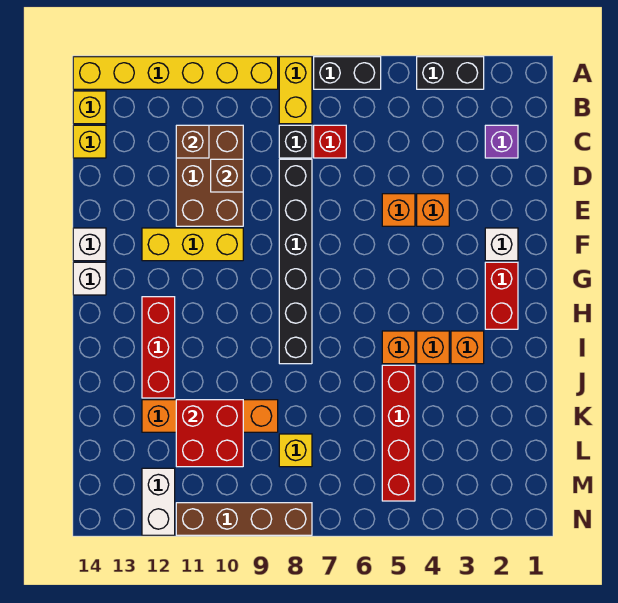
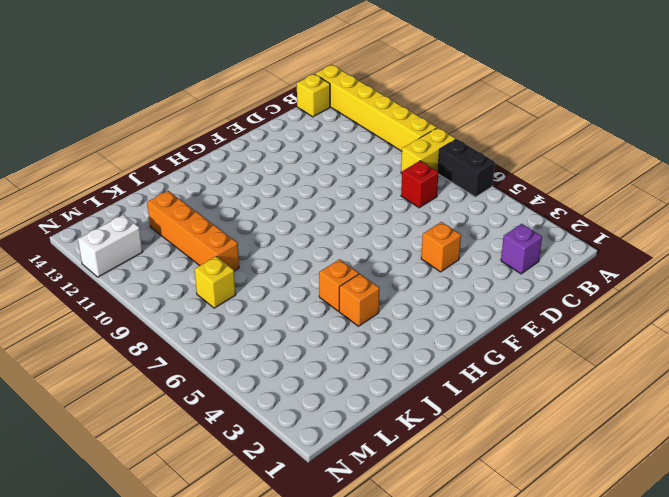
none -> black brick A3:A4 level 1
none -> black brick C8 level 1
none -> brown brick C10:E11 level 1
none -> yellow brick C14 level 1

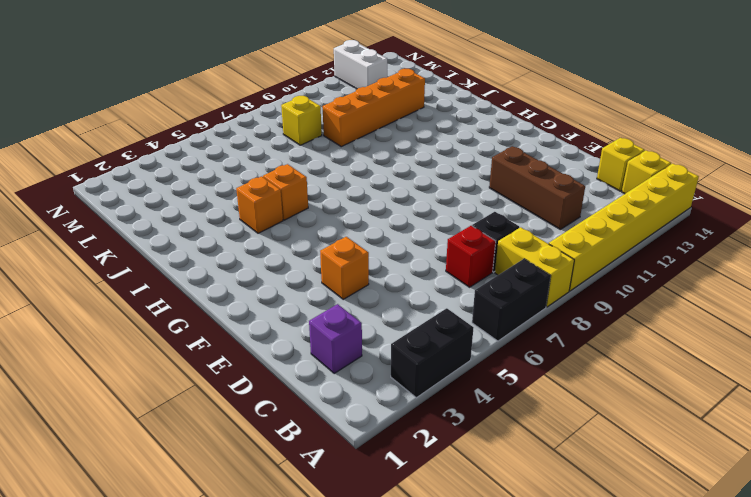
brown brick C11:E11 level 1 -> brown brick C10:E11 level 1
none -> black brick D8:I8 level 1
none -> orange brick E5 level 1
none -> white brick F2 level 1
none -> yellow brick F10:F12 level 1

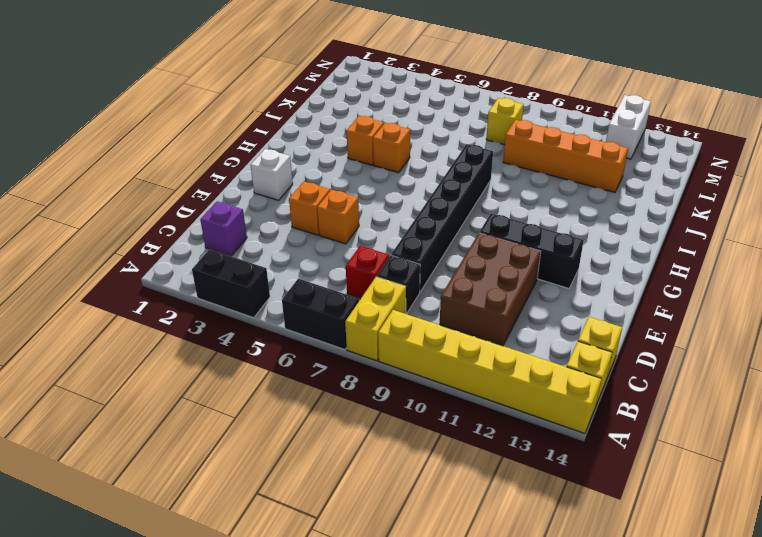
black brick F10:F12 level 1 -> yellow brick F10:F12 level 1
none -> white brick F14 level 1
none -> red brick G2:H2 level 1
none -> white brick G14 level 1
none -> red brick H12:J12 level 1

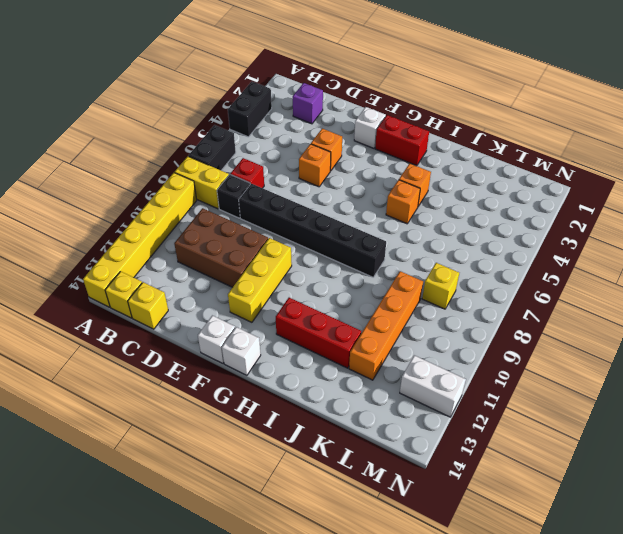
none -> orange brick I3 level 1
none -> red brick J5:M5 level 1
none -> brown brick N8:N11 level 1
none -> brown brick C11 level 2

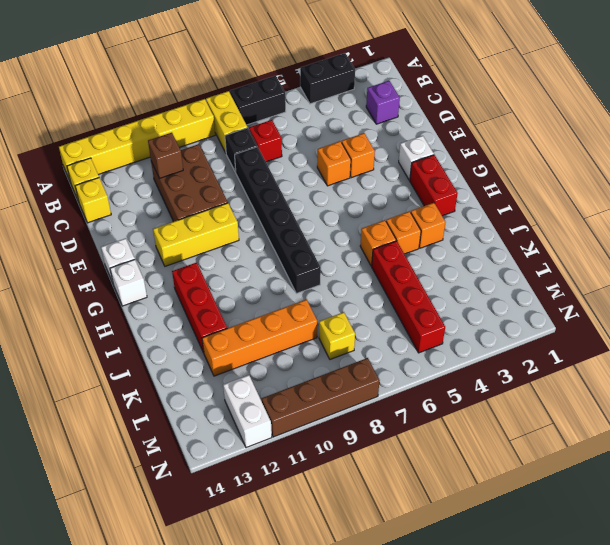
none -> brown brick D10 level 2
none -> red brick K10:L11 level 2

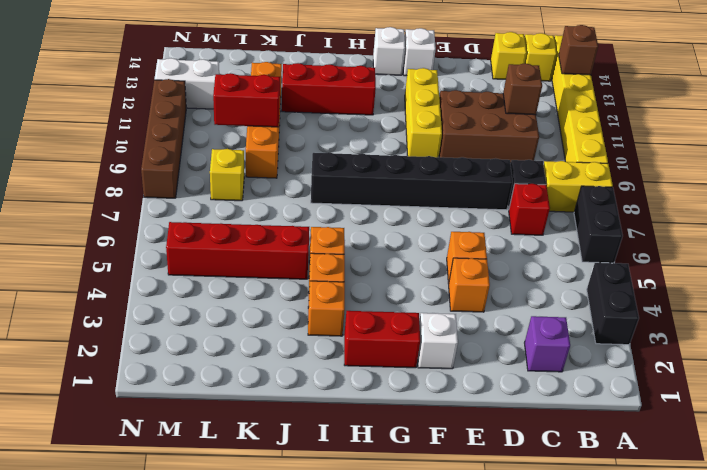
brown brick A13 level 2 -> brown brick D10 level 2
red brick K10:L10 level 2 -> red brick K10:L11 level 2

